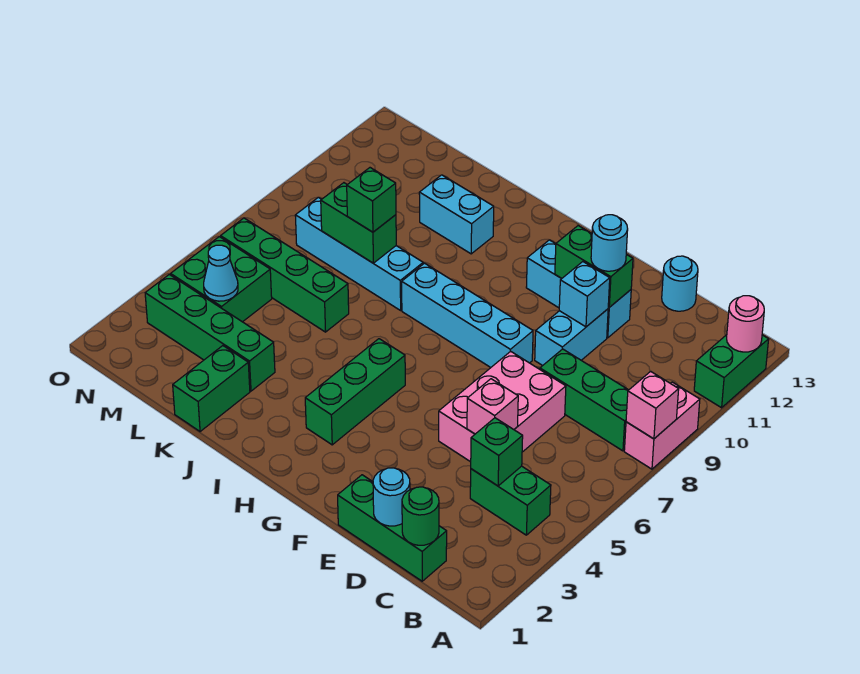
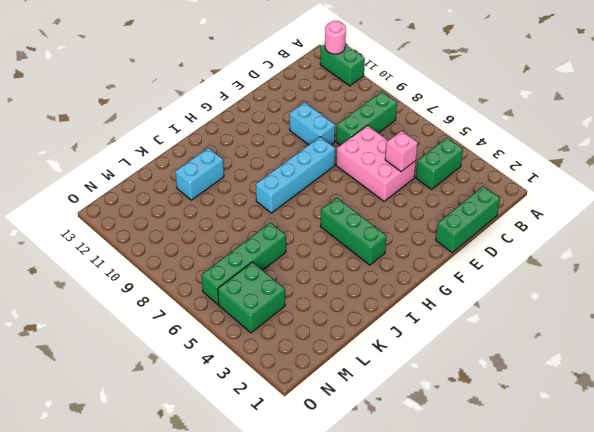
none -> pink brick A8:A9 level 1
none -> cyan round brick D13 level 1
none -> cyan brick E11:G11 level 1

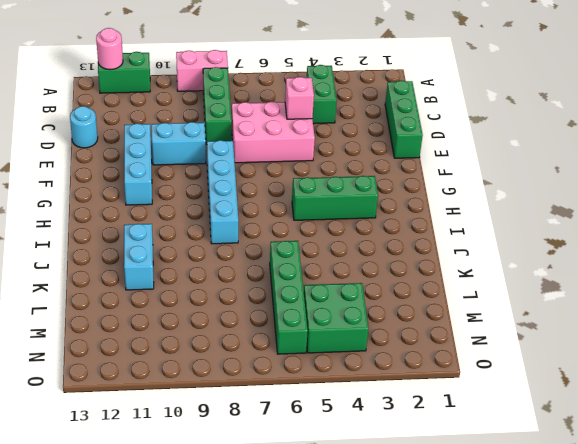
none -> cyan brick J8:M8 level 1
none -> green brick K1:K2 level 1
none -> green brick K3:N3 level 1

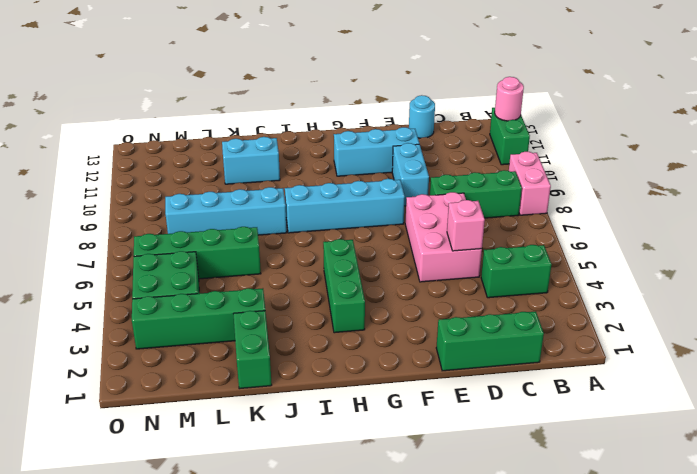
none -> pink brick A8 level 2
none -> green round brick C1 level 2
none -> green brick C4 level 2

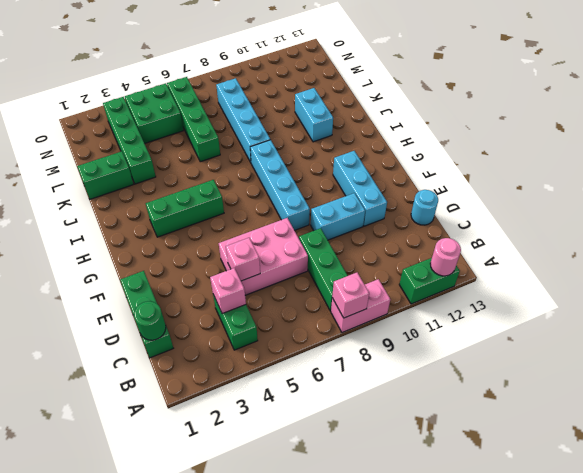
pink brick C4 level 2 -> green brick C4 level 2
none -> cyan round brick D1 level 2
none -> cyan brick E10 level 2
none -> green brick E11:F11 level 2

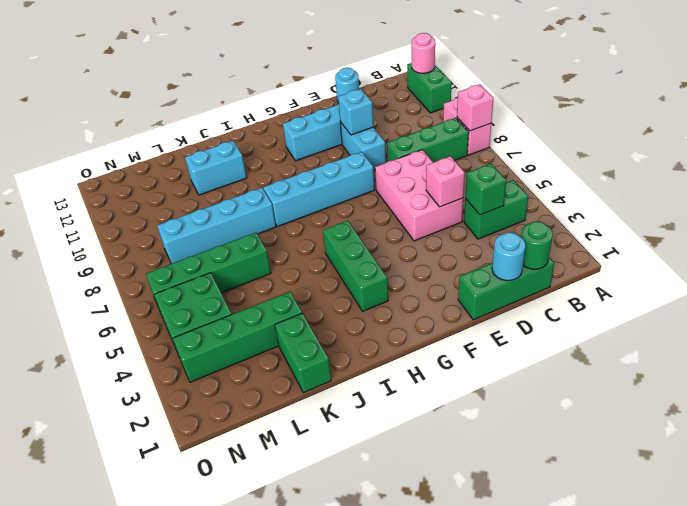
none -> green brick E11:F11 level 2
none -> green brick K8:L8 level 2
none -> cyan cone M4 level 2

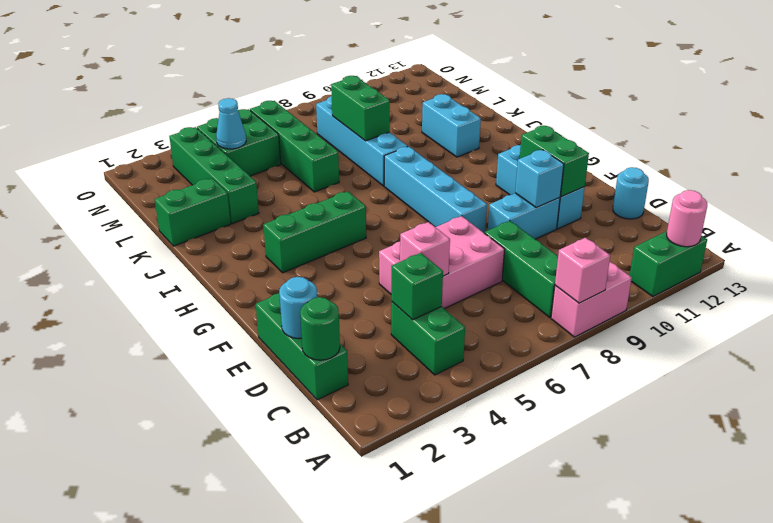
none -> cyan round brick E11 level 3
none -> green brick K8 level 3

